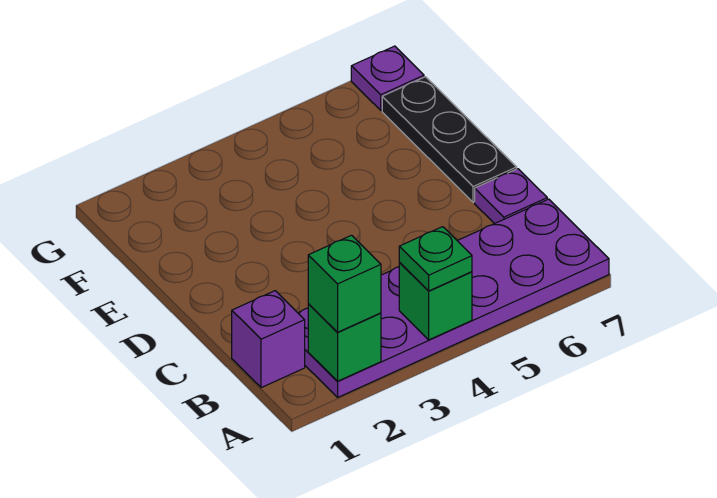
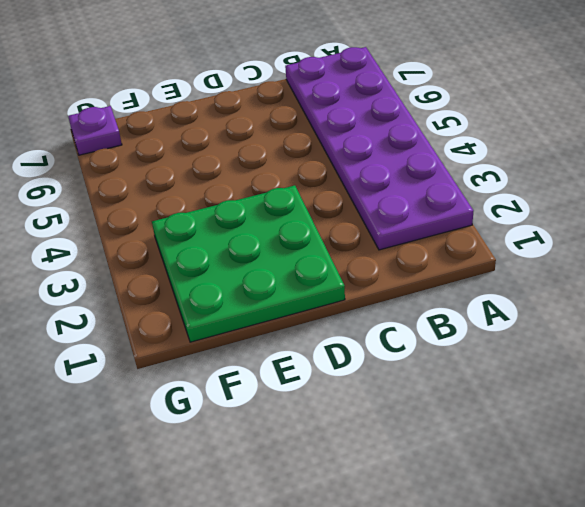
green plate D1:F3 level 1 -> none
none -> purple brick B1 level 1
none -> purple plate C7 level 1

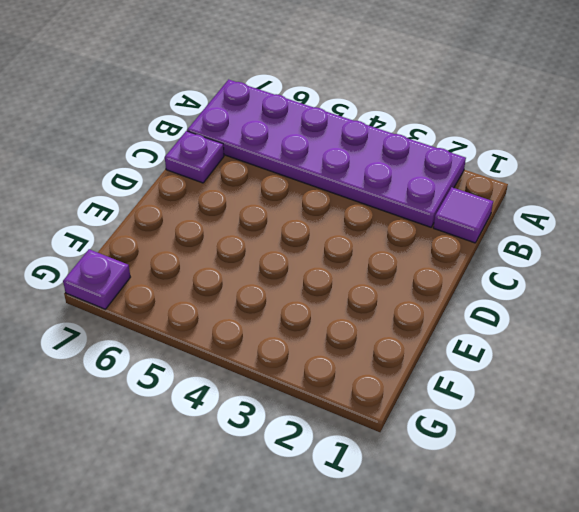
purple tile B1 level 1 -> purple brick B1 level 1
none -> black plate D7:F7 level 1
none -> green brick A2 level 2

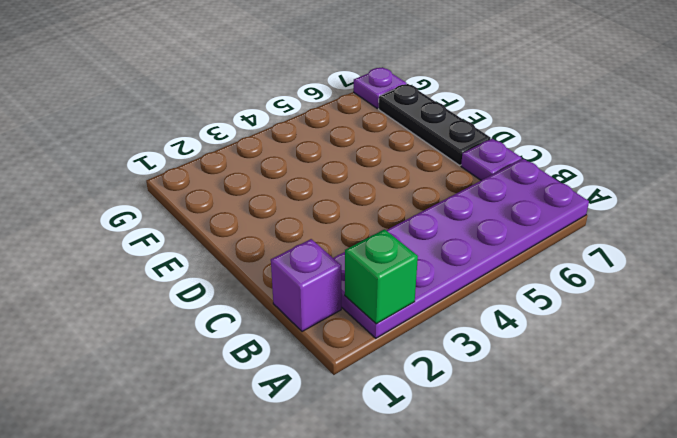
none -> green brick A4 level 2
none -> green brick A2 level 3

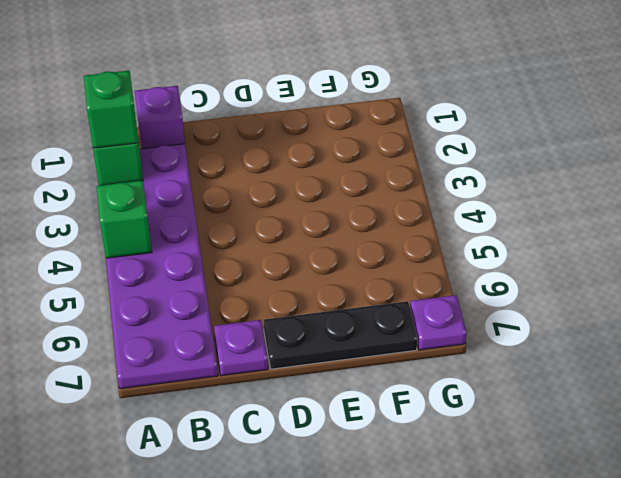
none -> green plate A4 level 3

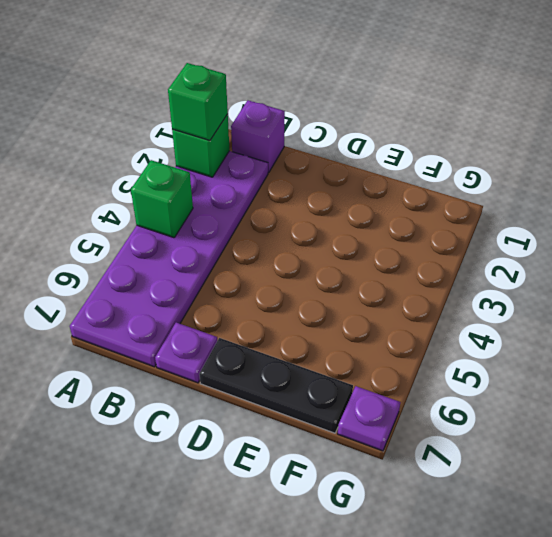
none -> green plate A4 level 3

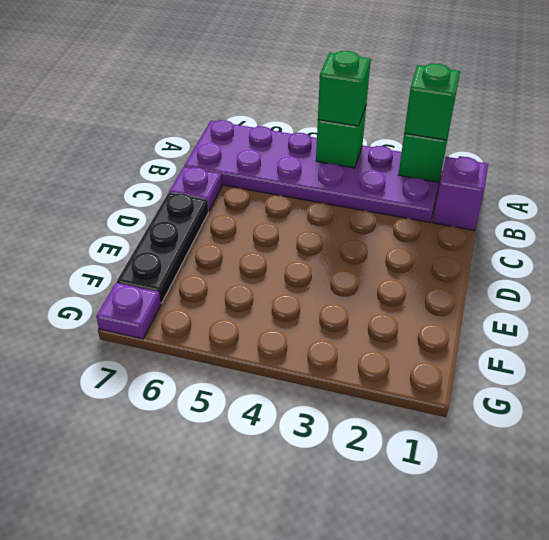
green brick A4 level 3 -> green plate A4 level 3

